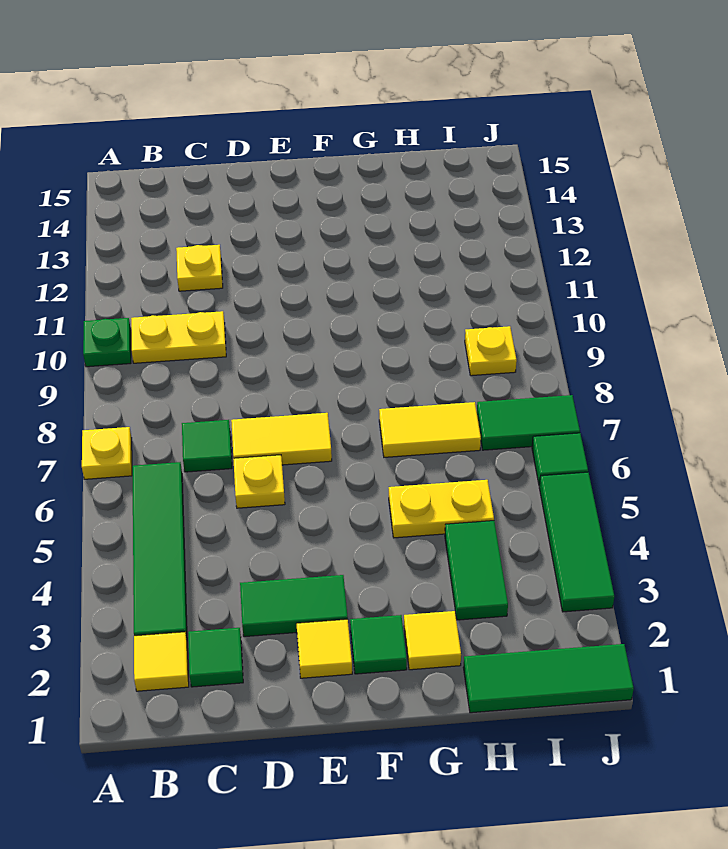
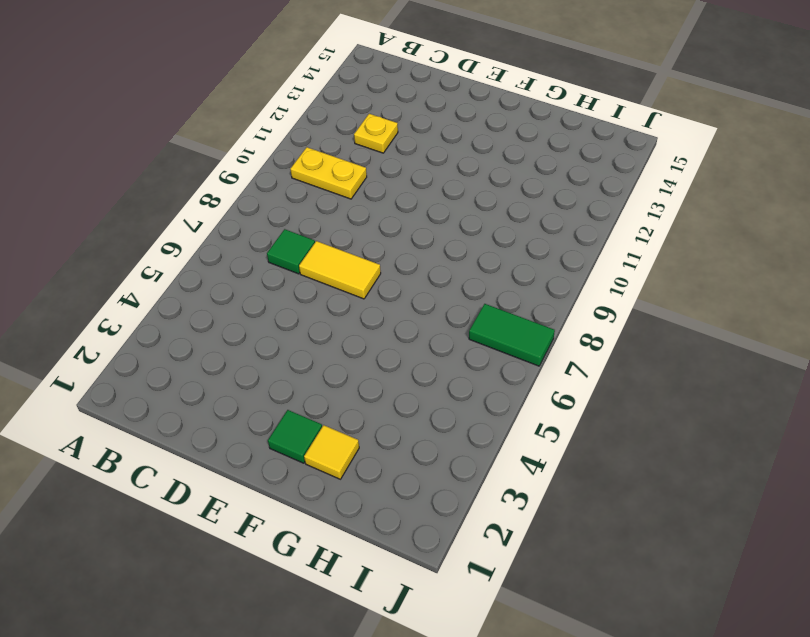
none -> yellow plate A7 level 1
none -> green plate A10 level 1
none -> yellow tile B2 level 1

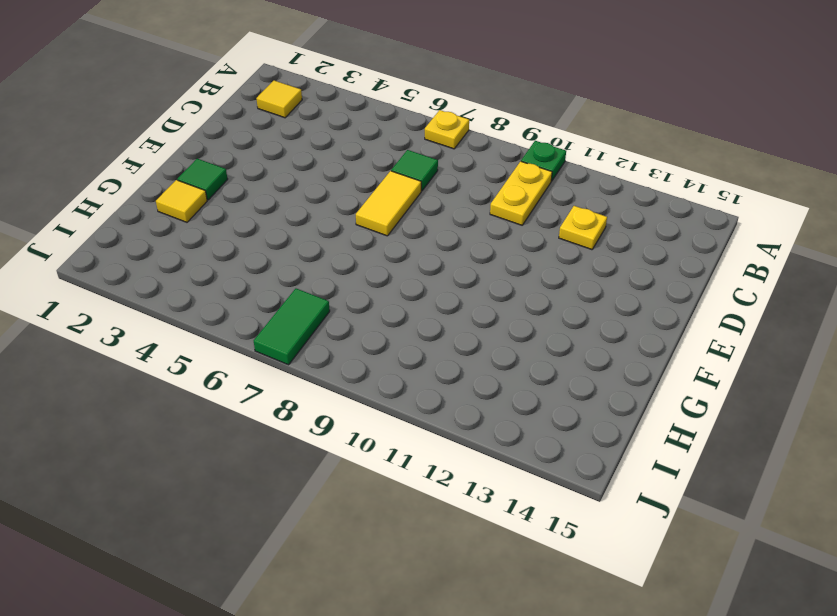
none -> green tile B3:B6 level 1
none -> green tile C2 level 1
none -> green tile D3:E3 level 1

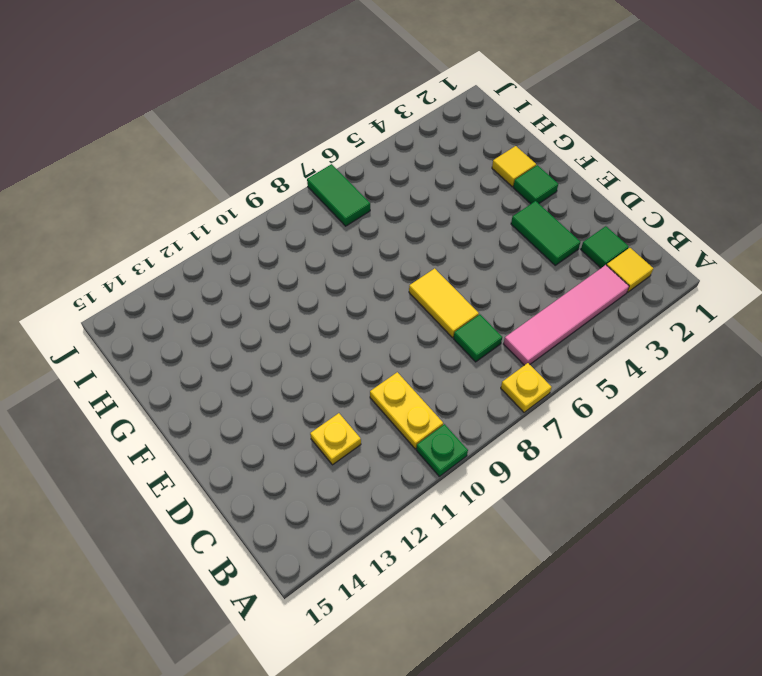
pink tile B3:B6 level 1 -> green tile B3:B6 level 1
none -> yellow plate D6 level 1
none -> yellow tile E2 level 1
none -> yellow plate G5:H5 level 1

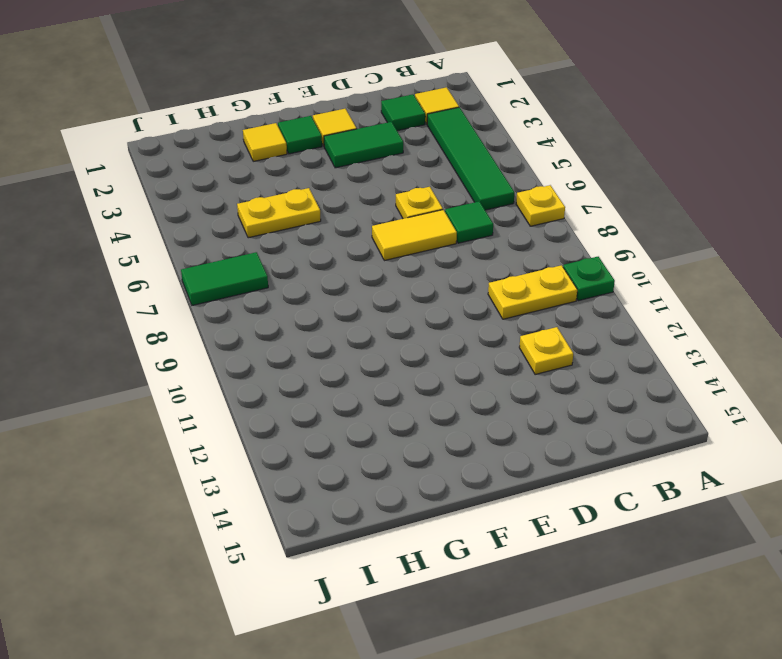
none -> yellow tile G7:H7 level 1
none -> green tile H1:J1 level 1
none -> green tile H3:H4 level 1

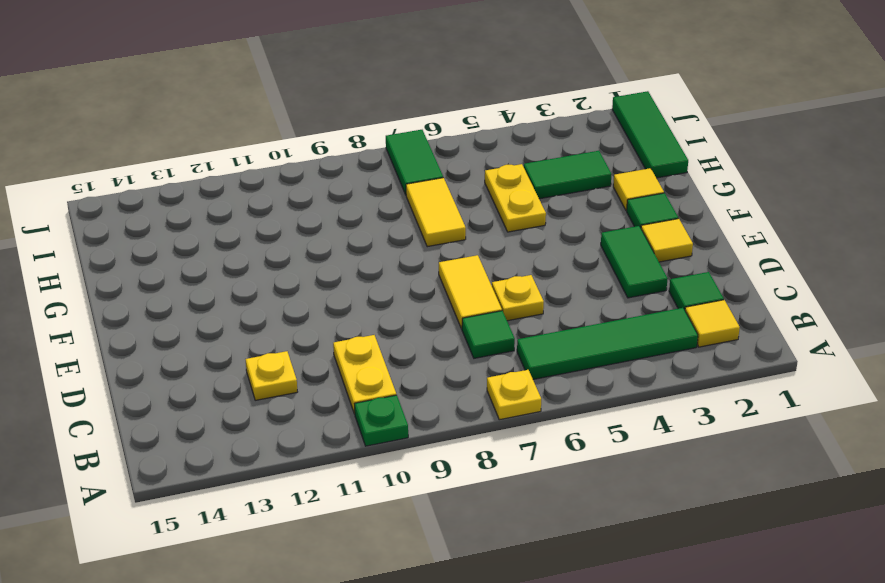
none -> yellow plate I9 level 1
none -> green tile J3:J5 level 1
none -> green tile J6 level 1

